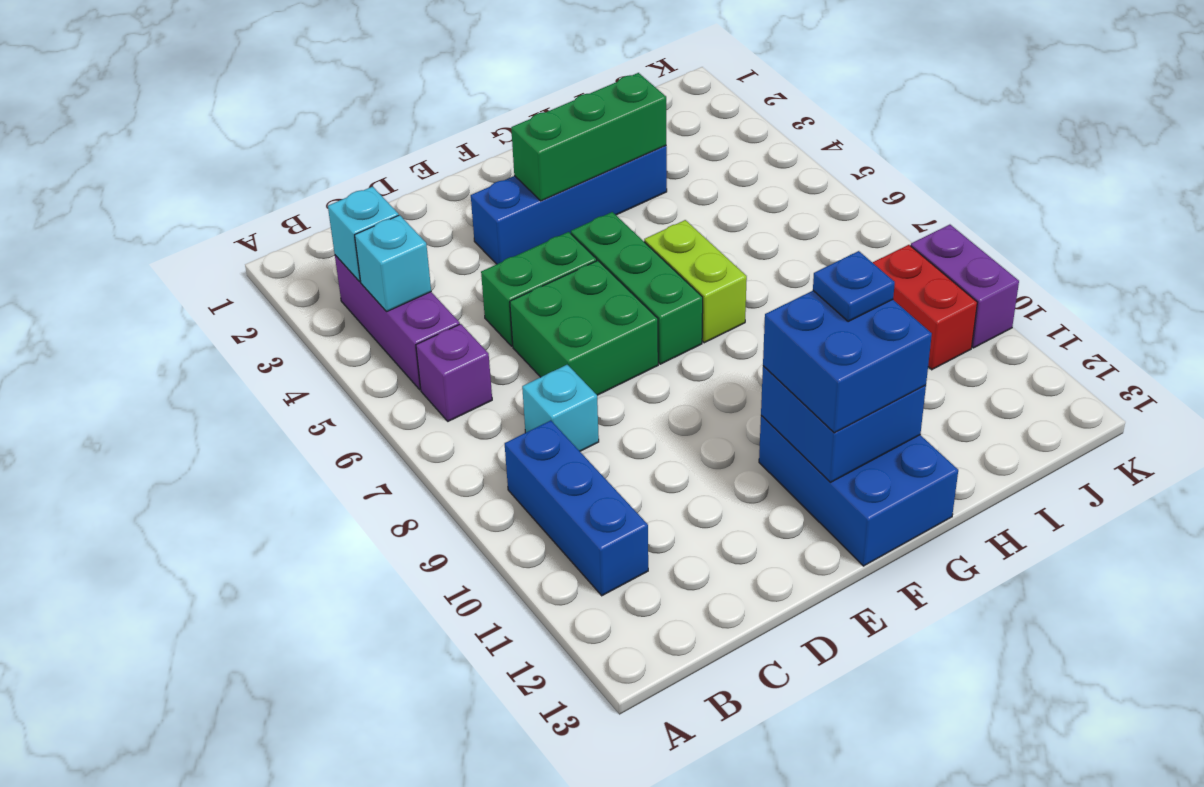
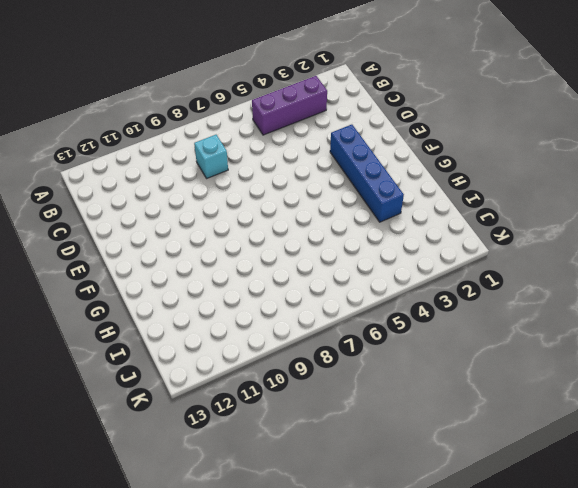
none -> purple brick B6 level 1
none -> blue brick B9:B11 level 1
none -> green brick D5:E5 level 1

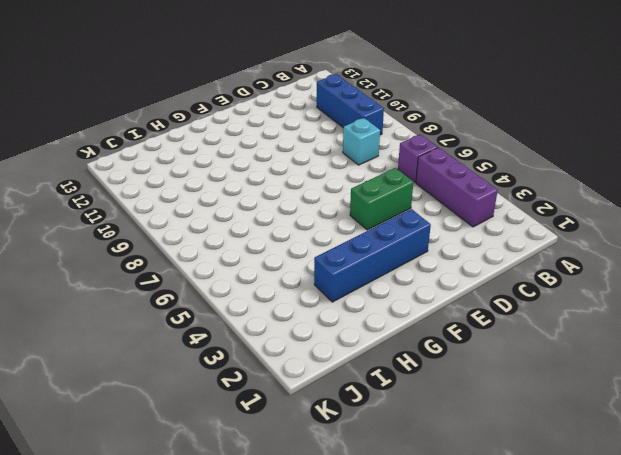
none -> green brick D6:E7 level 1
none -> green brick F5:F7 level 1
none -> blue brick F11:G13 level 1

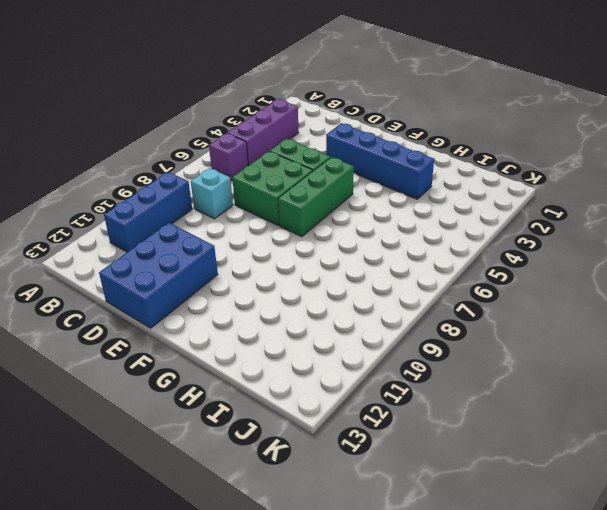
blue brick D11:E13 level 1 -> blue brick F11:G13 level 1
none -> lime brick G6:G7 level 1
none -> red brick J9:J10 level 1
none -> purple brick K9:K10 level 1

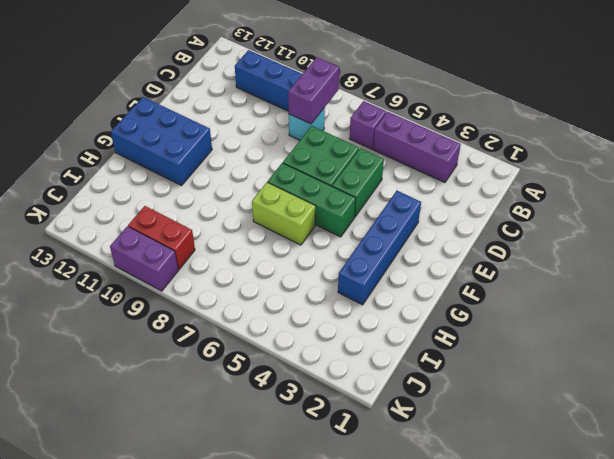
purple brick B8:C8 level 2 -> none
none -> cyan brick B3 level 2
none -> cyan brick B4 level 2
none -> green brick F3:H3 level 2

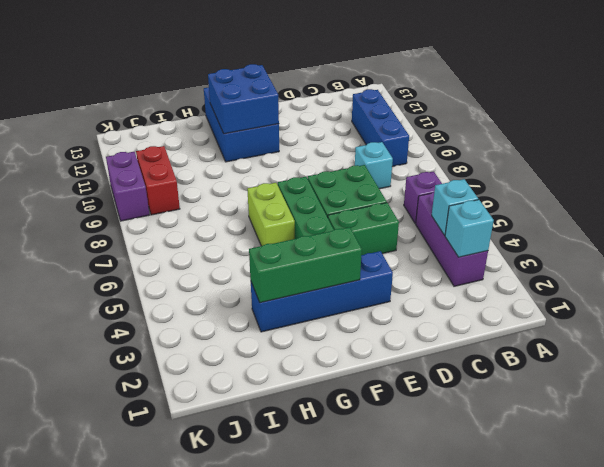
none -> blue brick F11:G12 level 3
none -> blue plate G11 level 4

